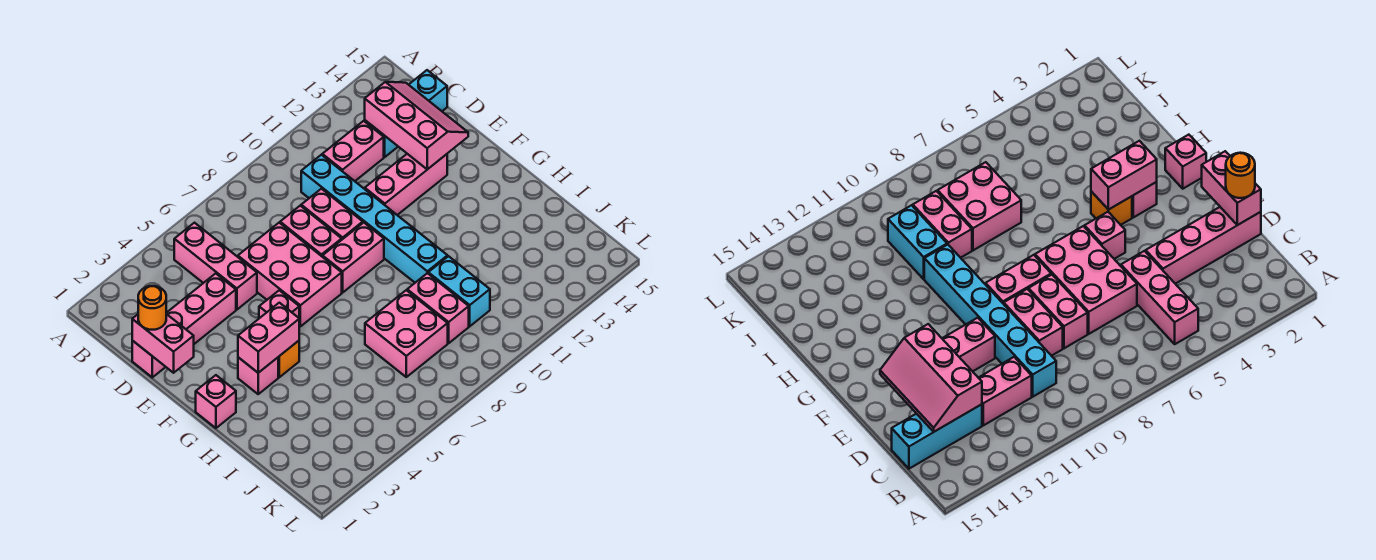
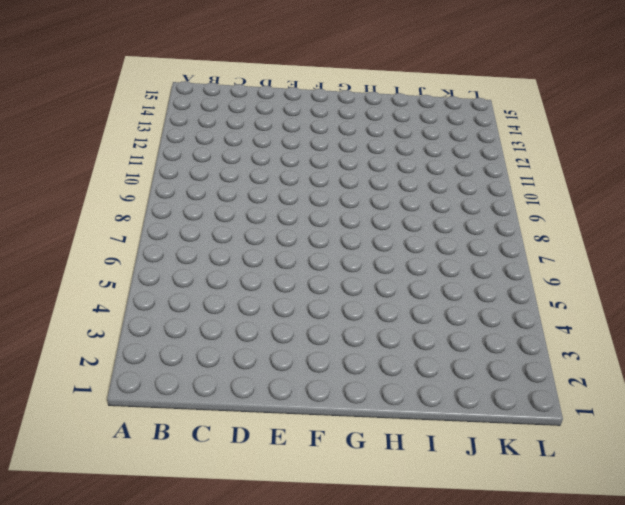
none -> pink brick B5:D5 level 1
none -> cyan brick C10:H10 level 1
none -> pink brick C11:C12 level 1

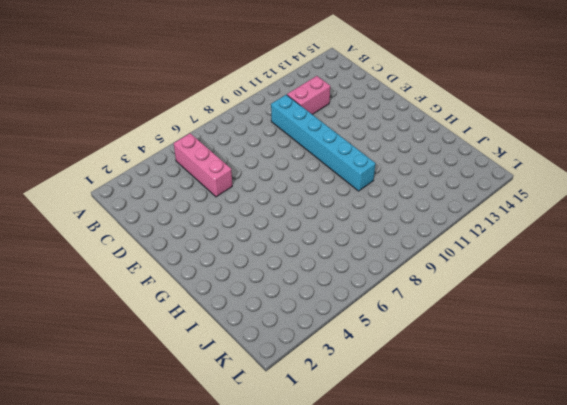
none -> cyan brick C13:C15 level 1
none -> pink brick D1:D4 level 1
none -> pink brick D6:F7 level 1

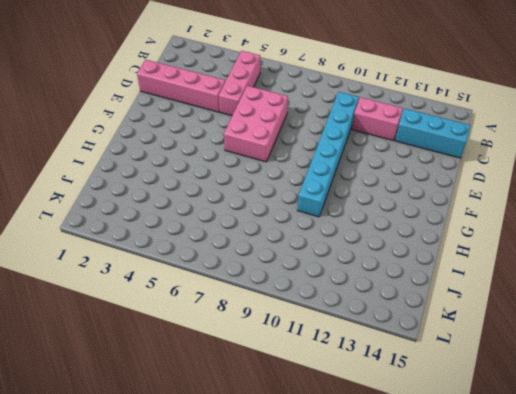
none -> pink brick D8:E8 level 1
none -> pink brick D9:E9 level 1
none -> pink brick E11:E13 level 1

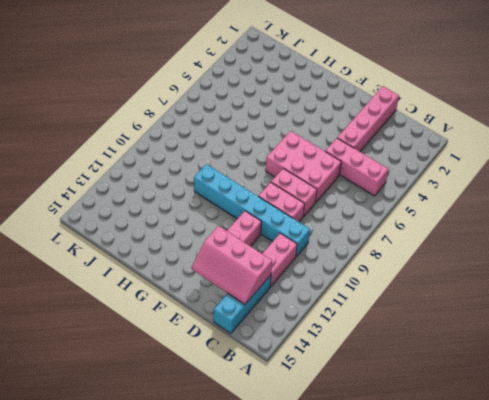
none -> pink brick F5 level 1
none -> pink brick F8:F9 level 1
none -> pink brick G1 level 1

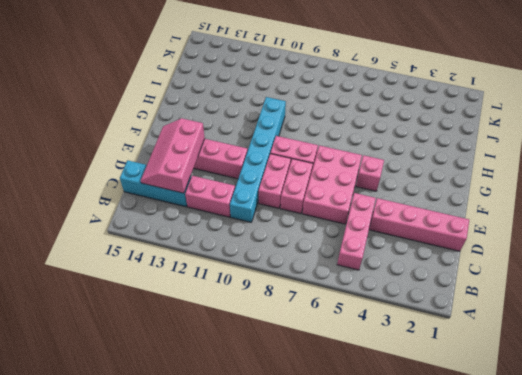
none -> pink brick G1 level 1
none -> pink brick G3 level 1
none -> orange brick G4 level 1

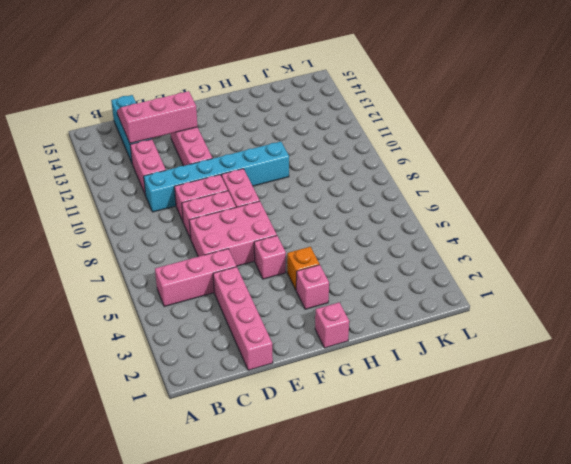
none -> pink brick I7:J8 level 1
none -> pink brick I9:J9 level 1
none -> cyan brick I10:J10 level 1

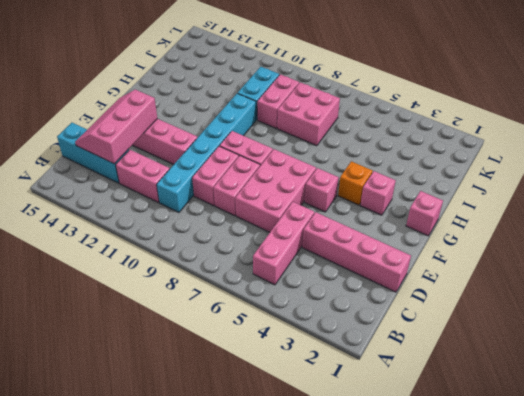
none -> pink brick D1:E1 level 2
none -> pink brick G3:G4 level 2
none -> orange round brick D1 level 3

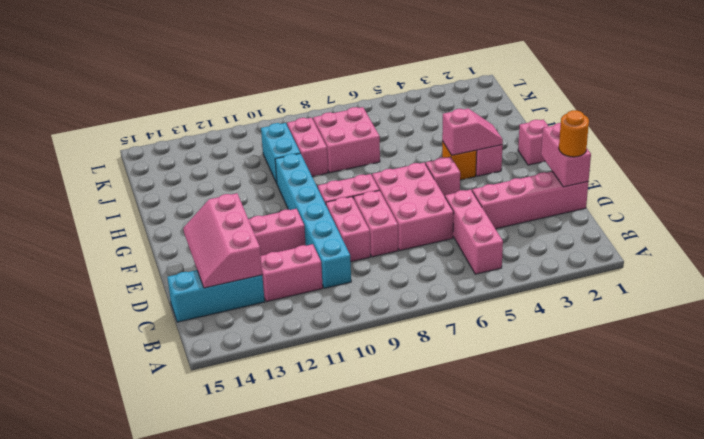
pink slope G3:G4 level 2 top 4 -> pink brick G3:G4 level 2

